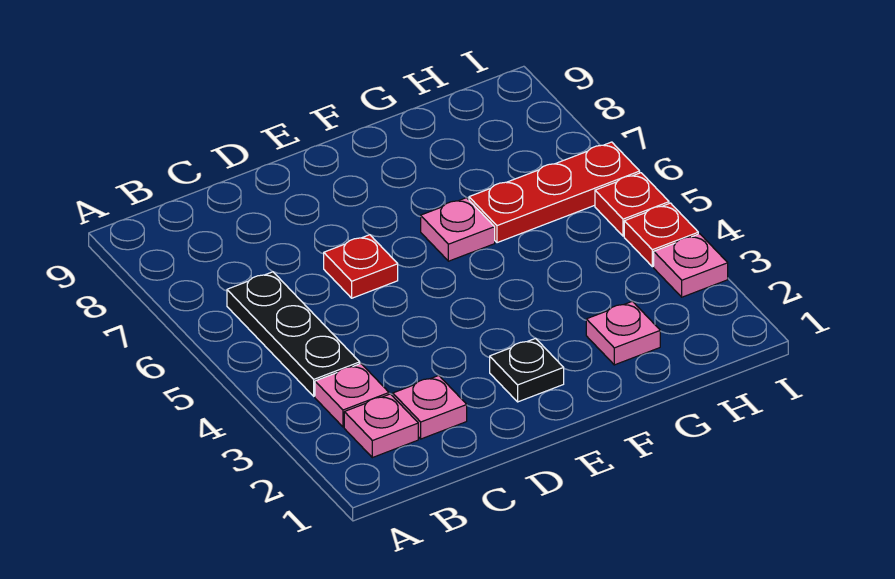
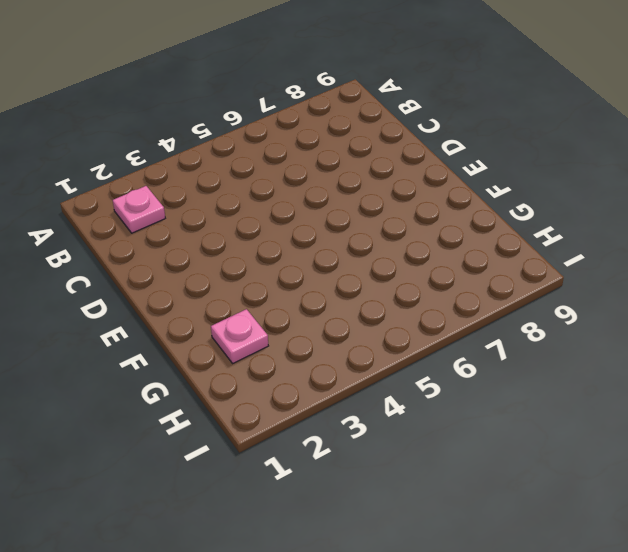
none -> pink plate B3 level 1
none -> black plate B4:B6 level 1
none -> pink plate C2 level 1

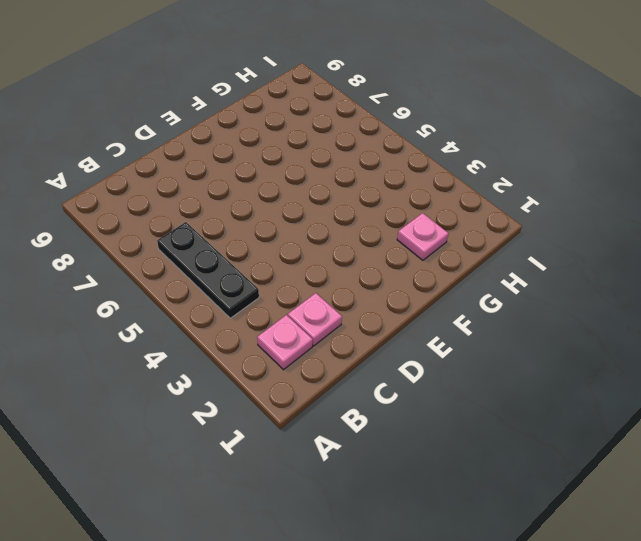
none -> pink plate B3 level 1
none -> red plate D6 level 1
none -> black plate E2 level 1

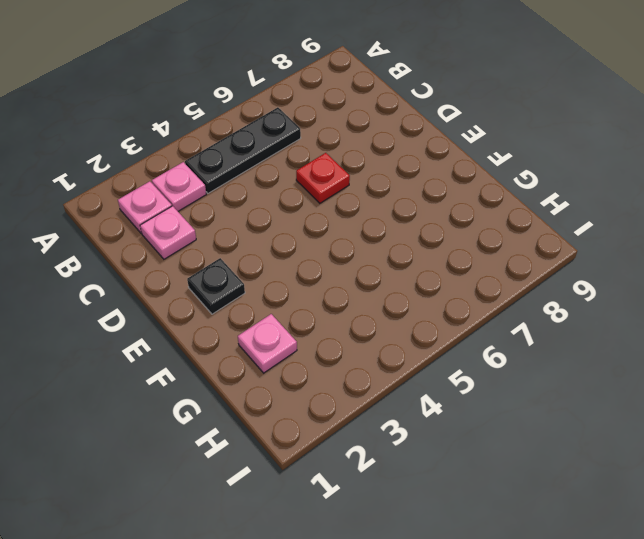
none -> pink plate F6 level 1
none -> red plate G6:I6 level 1
none -> pink plate I3 level 1

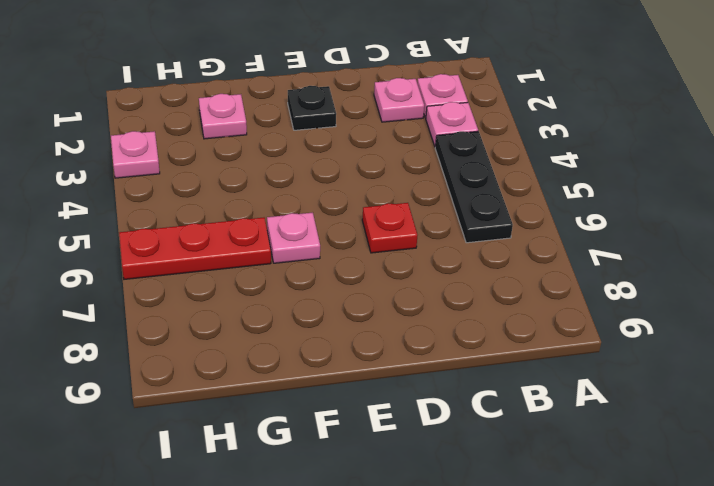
none -> red plate I4 level 1
none -> red plate I5 level 1

